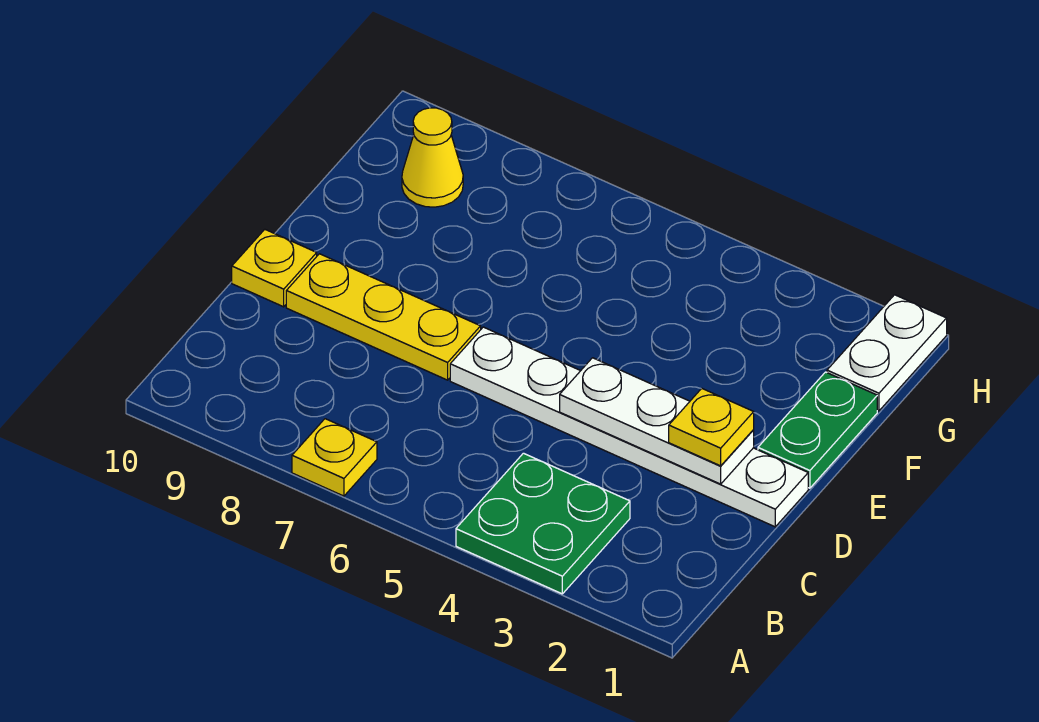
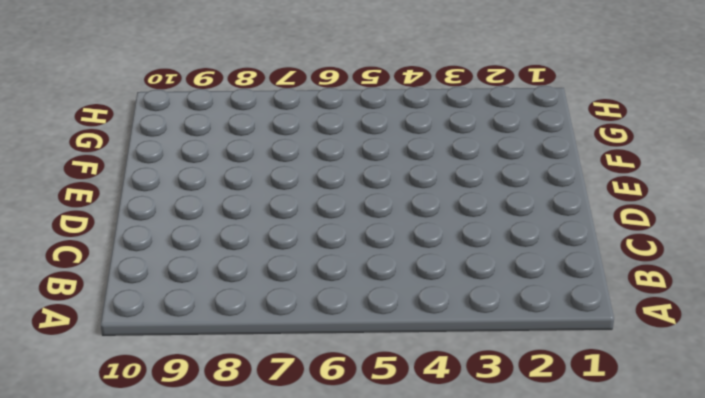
none -> green plate A3:B4 level 1
none -> yellow plate A7 level 1

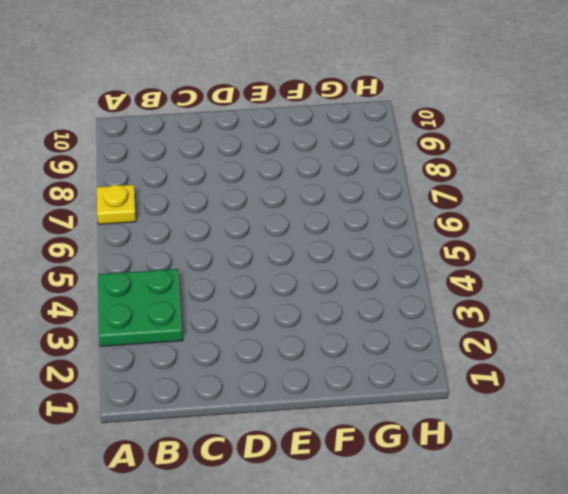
none -> white plate D1:D6 level 1
none -> yellow plate D7:D9 level 1

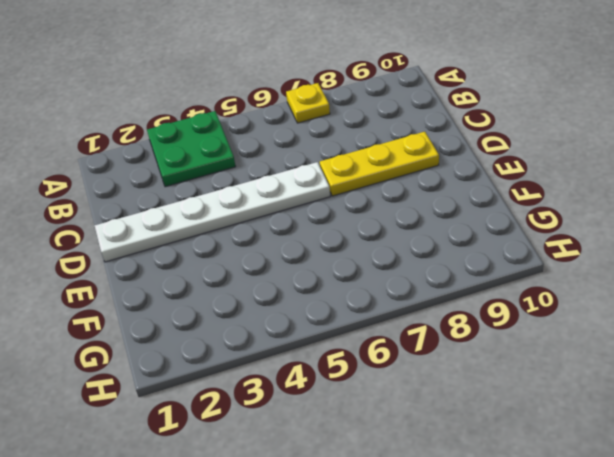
none -> yellow plate D10 level 1
none -> green plate E1:F1 level 1

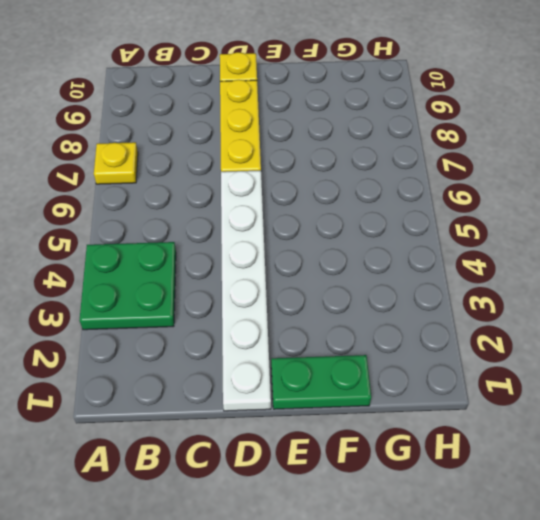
none -> white plate G1:H1 level 1
none -> yellow cone G9 level 1

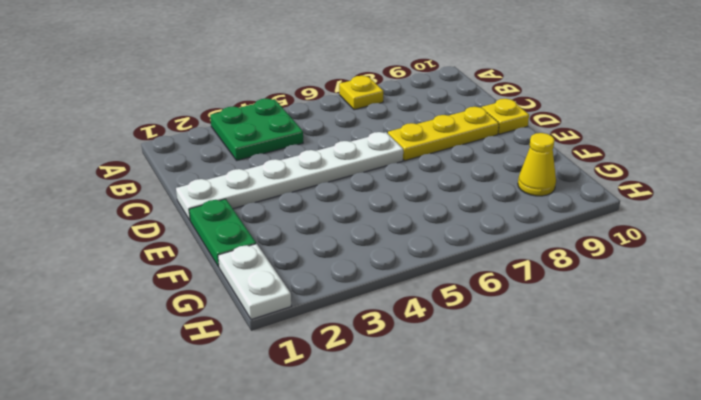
none -> white plate D2:D4 level 2
none -> yellow plate D2 level 3

